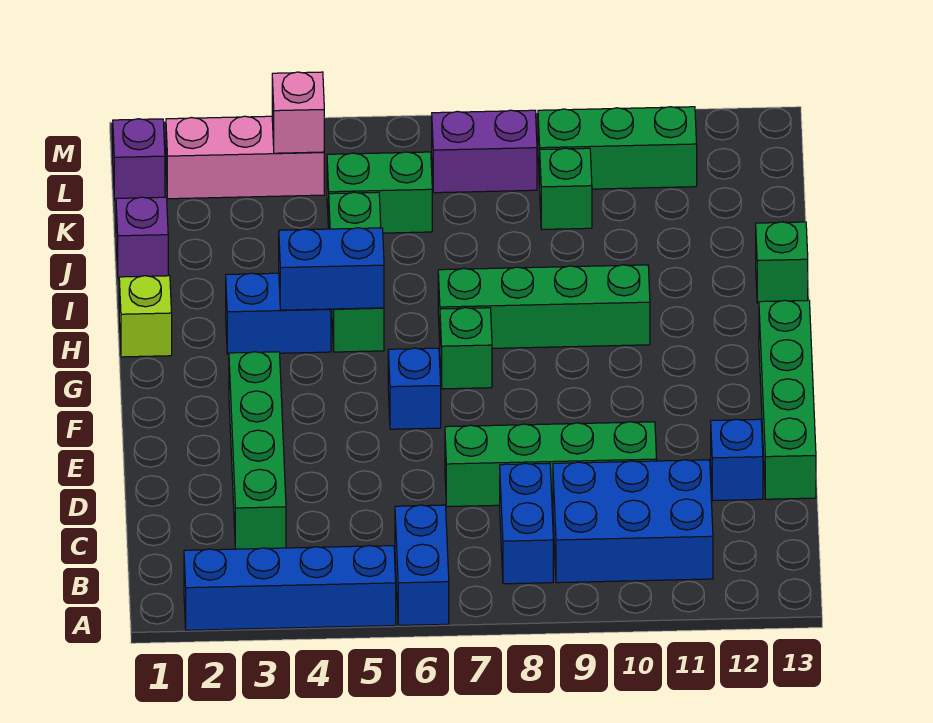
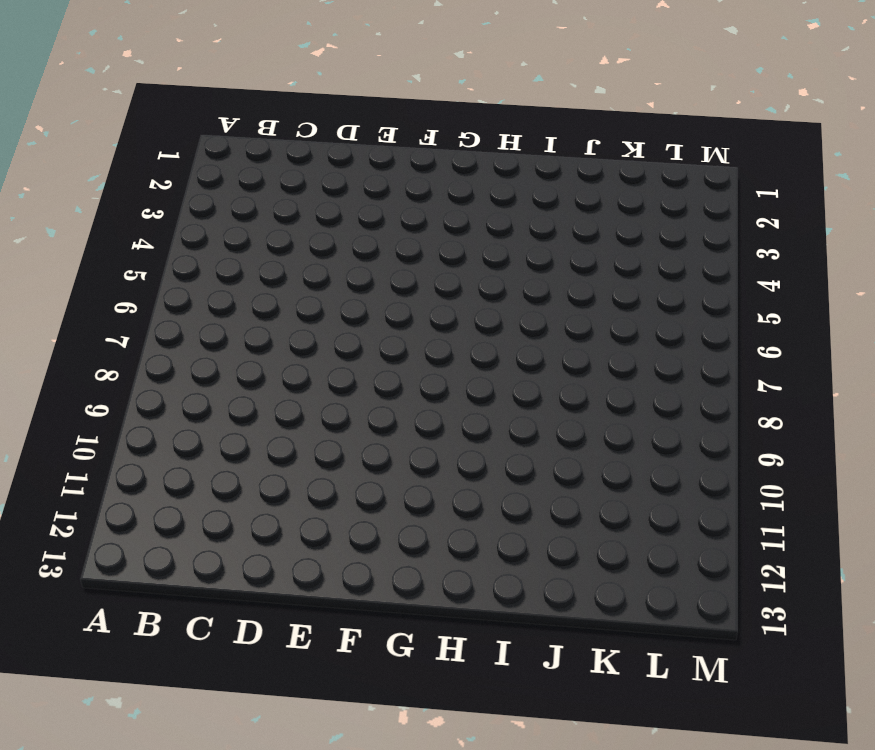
none -> blue brick A2:A5 level 1
none -> blue brick A6:B6 level 1
none -> blue brick B8:C8 level 1

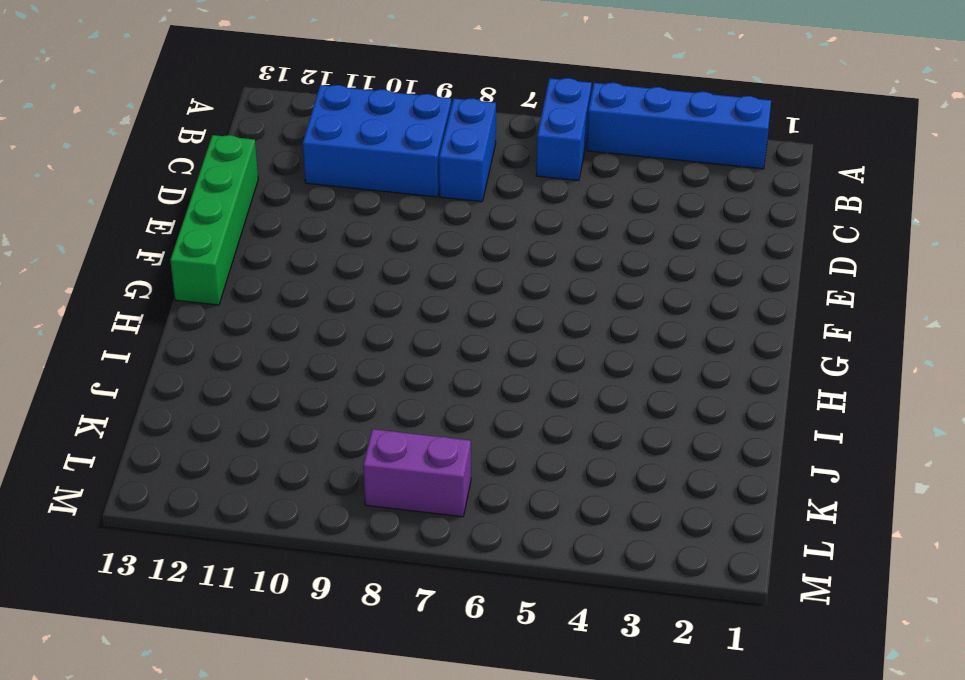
none -> green brick C3:F3 level 1
none -> green brick D7:D10 level 1
none -> blue brick D12 level 1

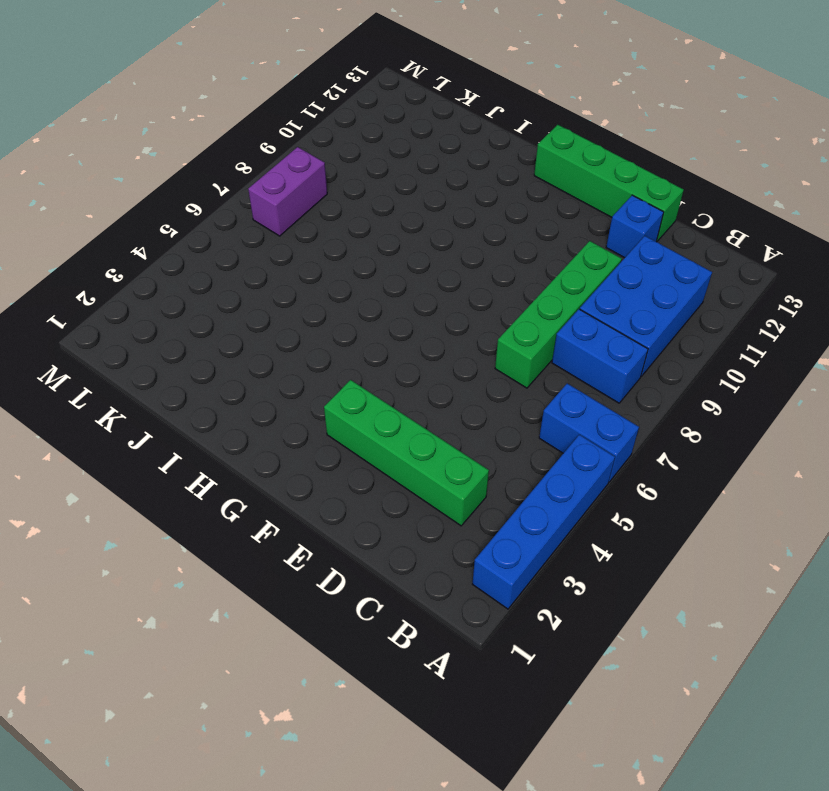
none -> blue brick F6 level 1
none -> green brick G7 level 1
none -> lime brick H1 level 1

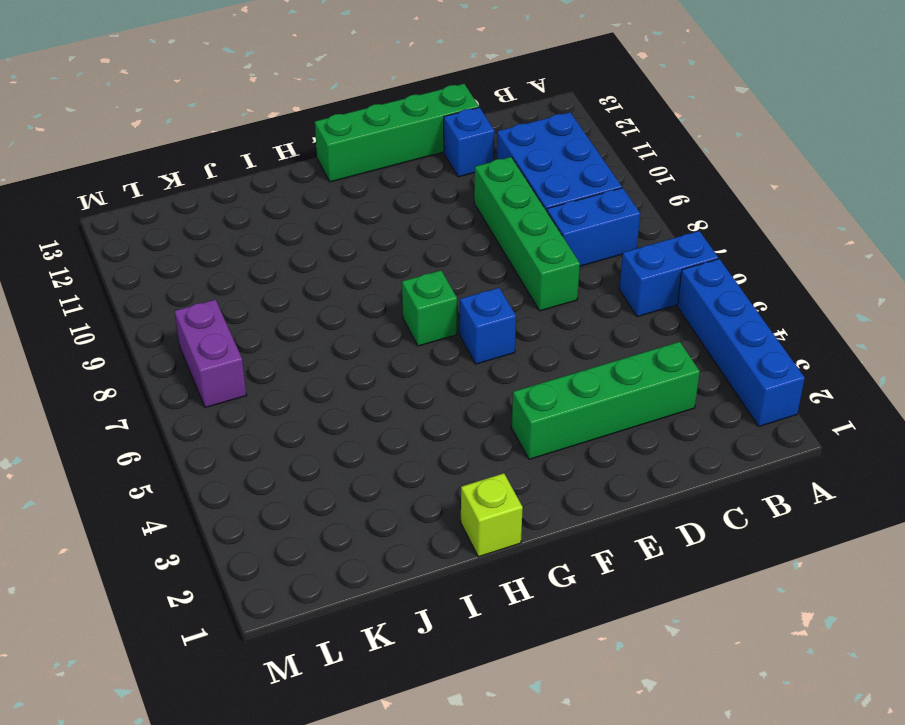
none -> blue brick H3:H4 level 1
none -> green brick H5:J5 level 1
none -> green brick H7:H10 level 1

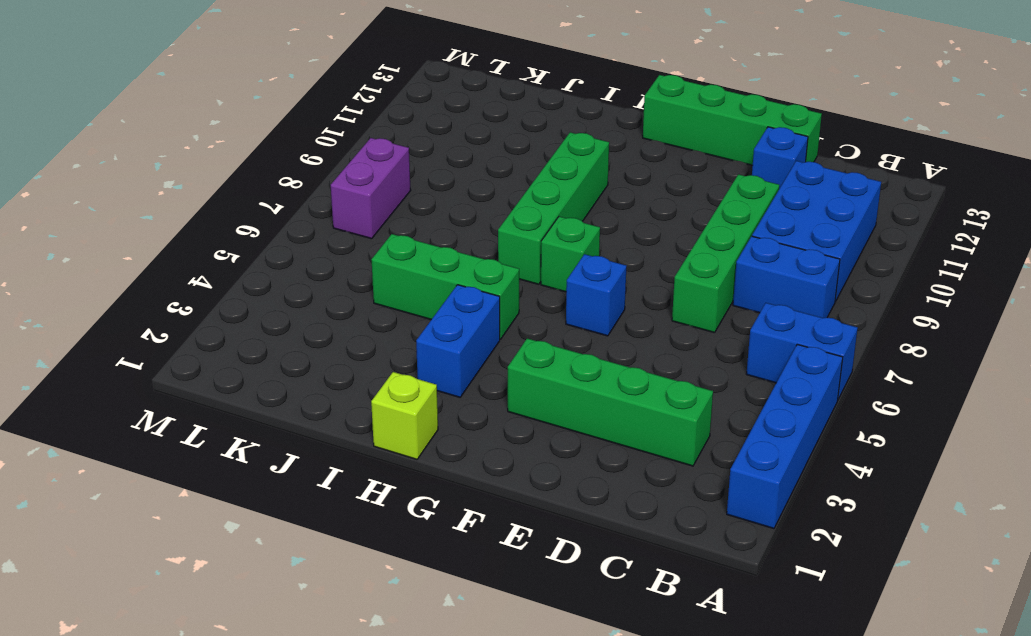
none -> green brick I13 level 1
none -> purple brick J1 level 1
none -> green brick K5:K6 level 1

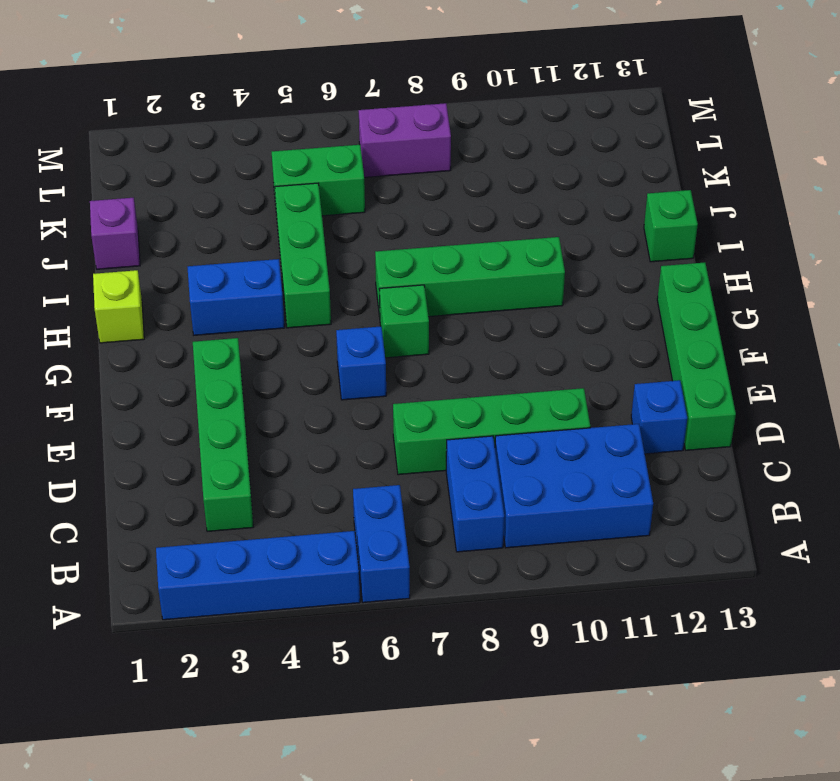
none -> green brick K9 level 1
none -> purple brick L1 level 1
none -> pink brick L2:L4 level 1

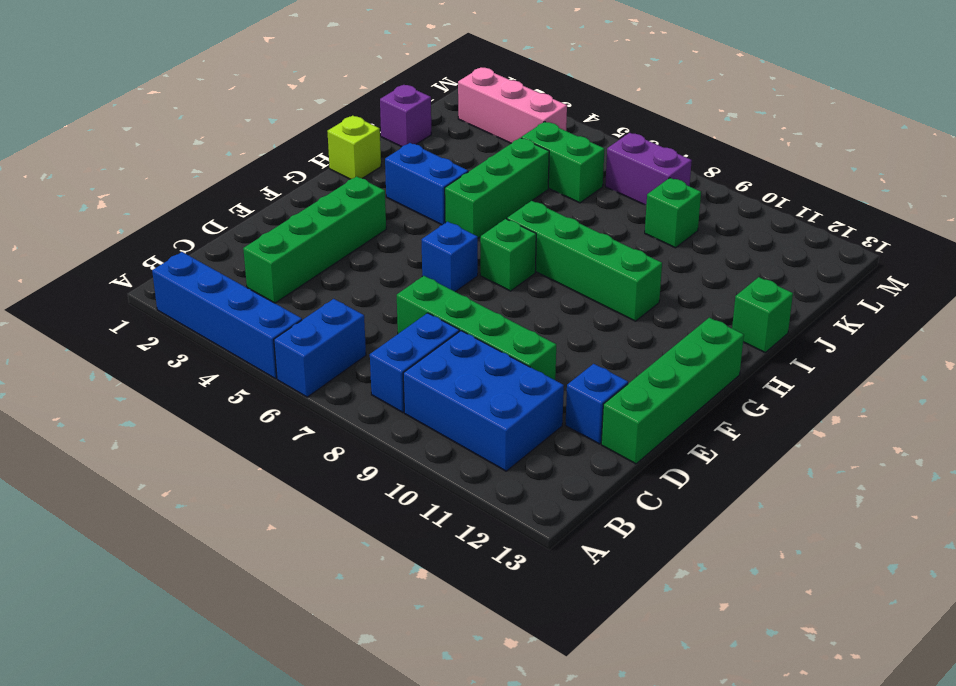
none -> purple brick L1 level 1
none -> green brick L9:L11 level 1
none -> blue brick H4:H5 level 2

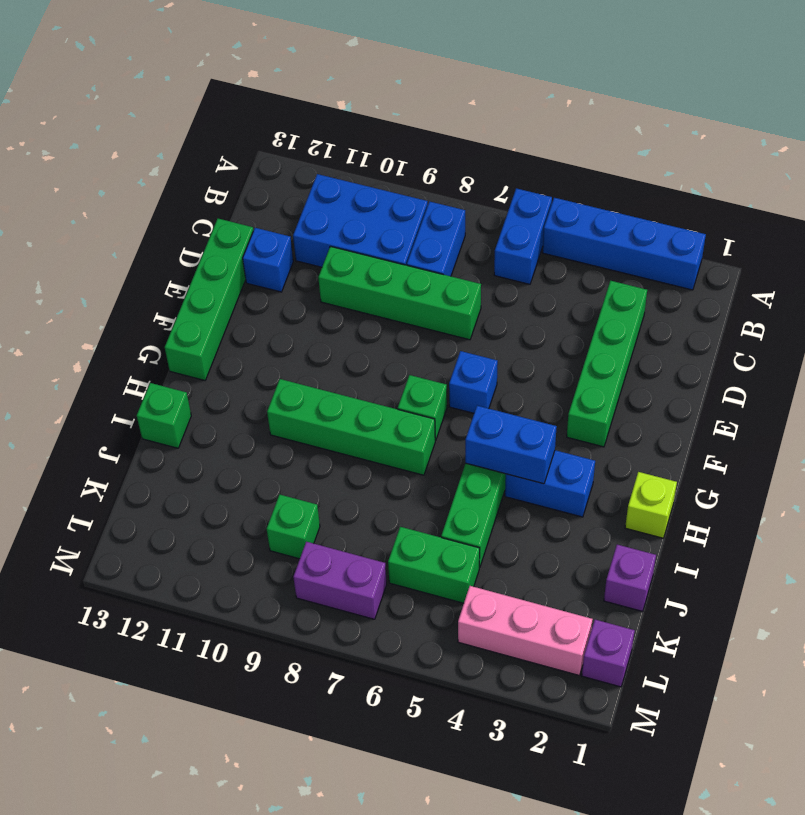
none -> green brick L9:L11 level 1
none -> pink brick L4 level 2

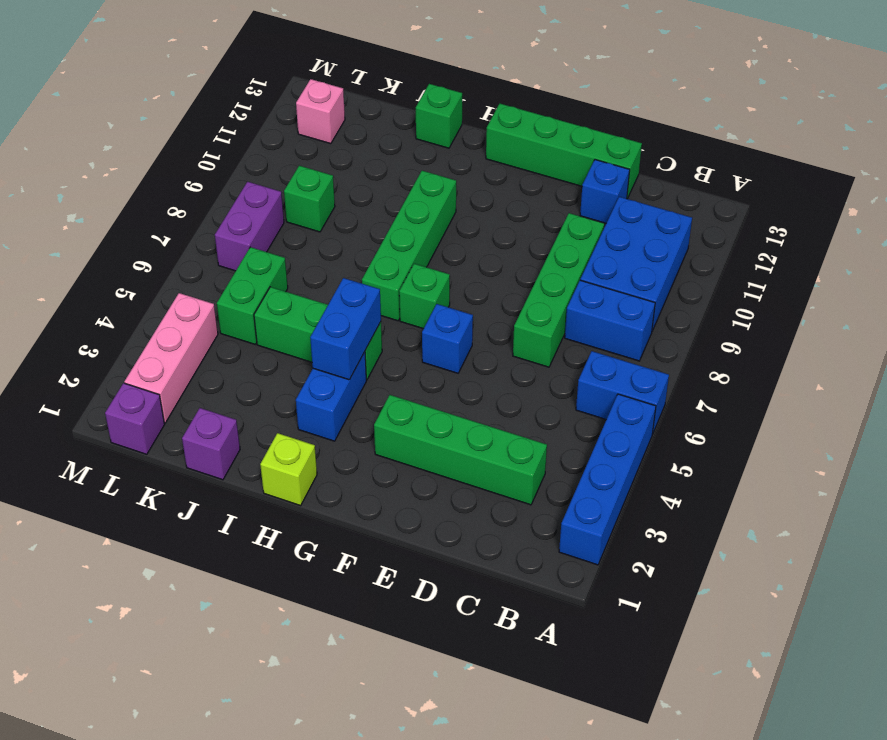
pink brick L12 level 1 -> pink brick L4 level 2
none -> green brick L9:L11 level 1

